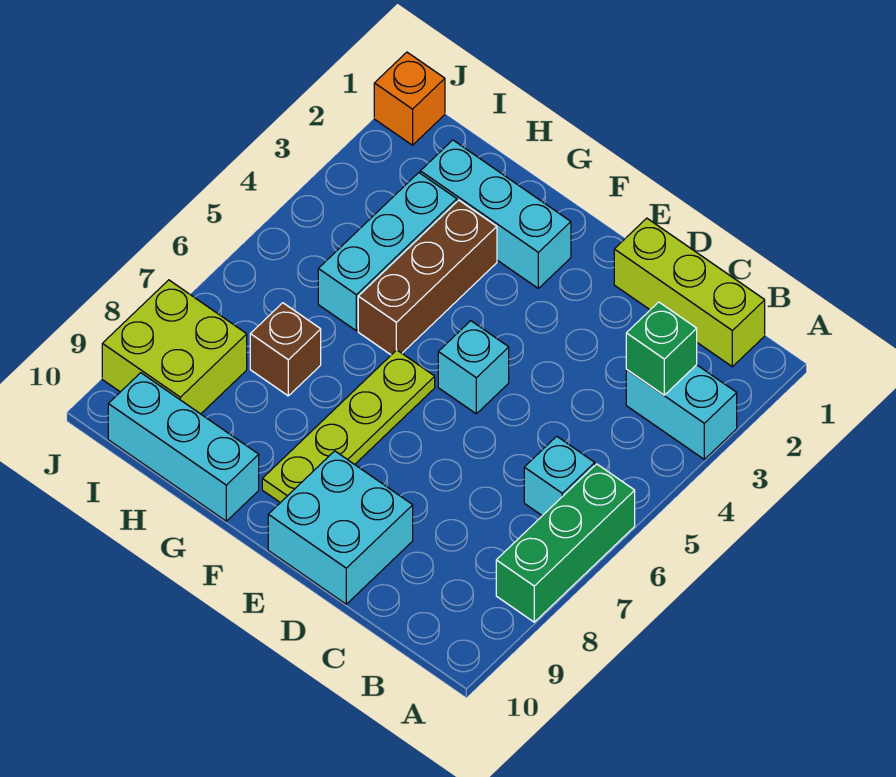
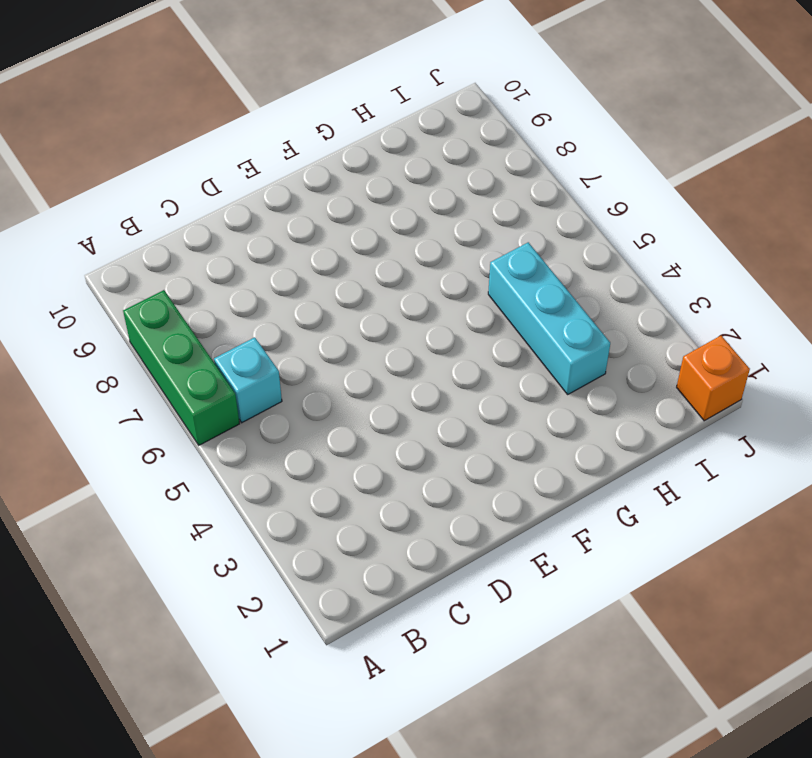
none -> cyan brick A3:B3 level 1
none -> lime brick B1:D1 level 1
none -> cyan brick D9:E10 level 1

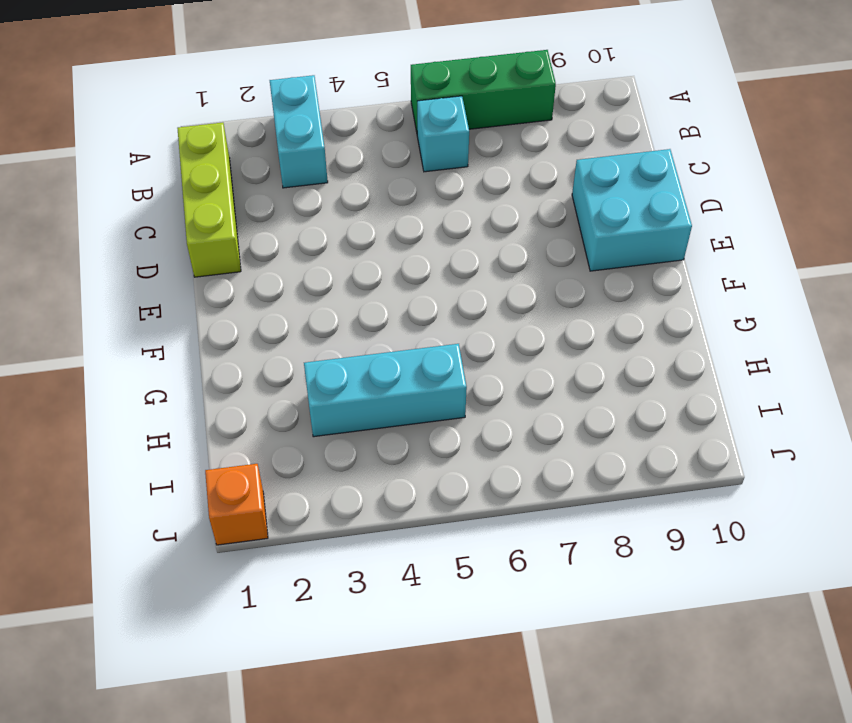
none -> cyan brick E5 level 1
none -> cyan brick F2:H2 level 1
none -> lime plate F6:F9 level 1

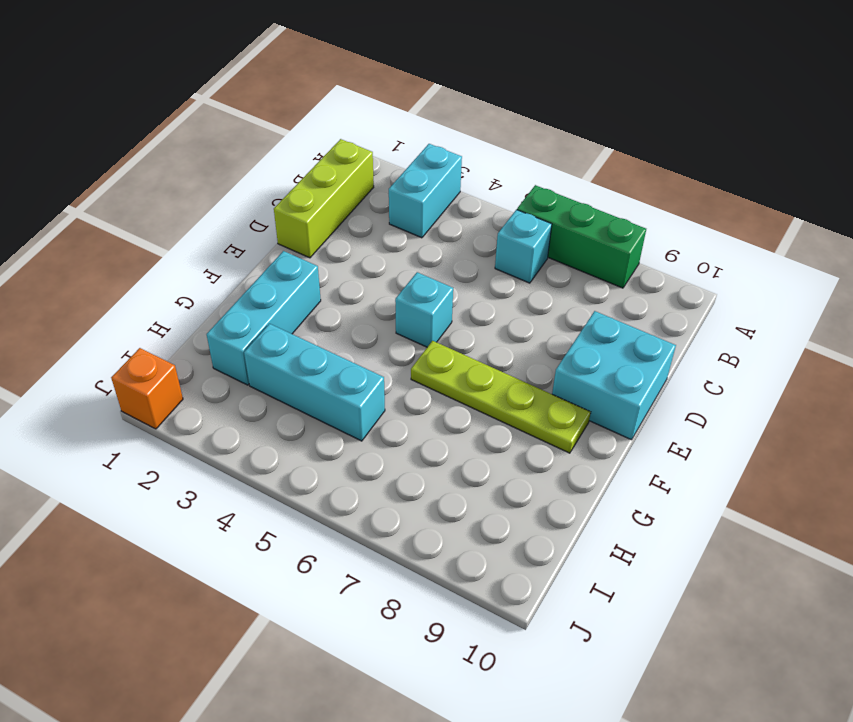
none -> brown brick G3:G5 level 1
none -> cyan brick G10:I10 level 1
none -> brown brick H7 level 1

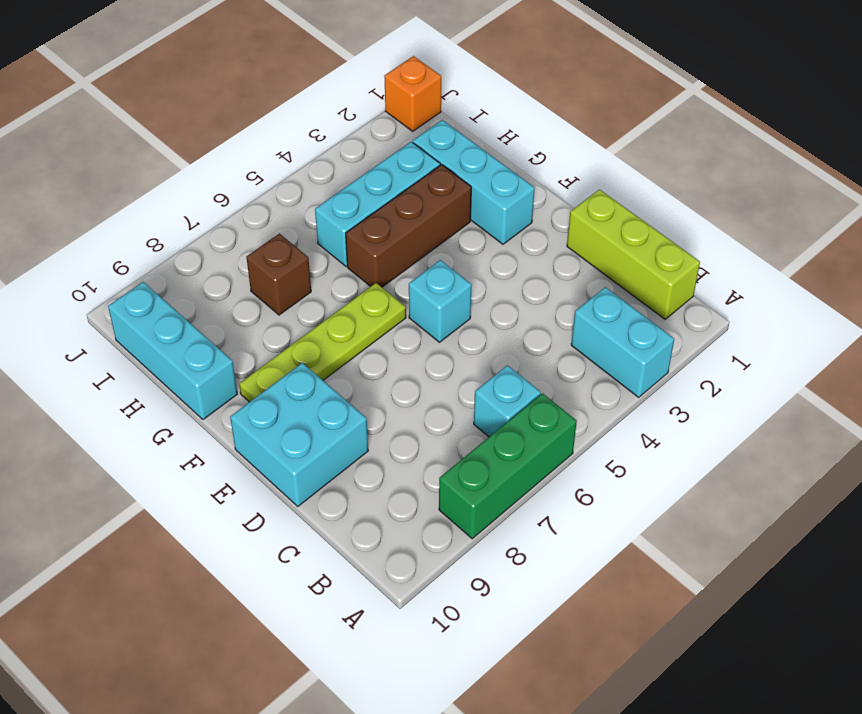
none -> lime brick I8:J9 level 1
none -> green brick B3 level 2

